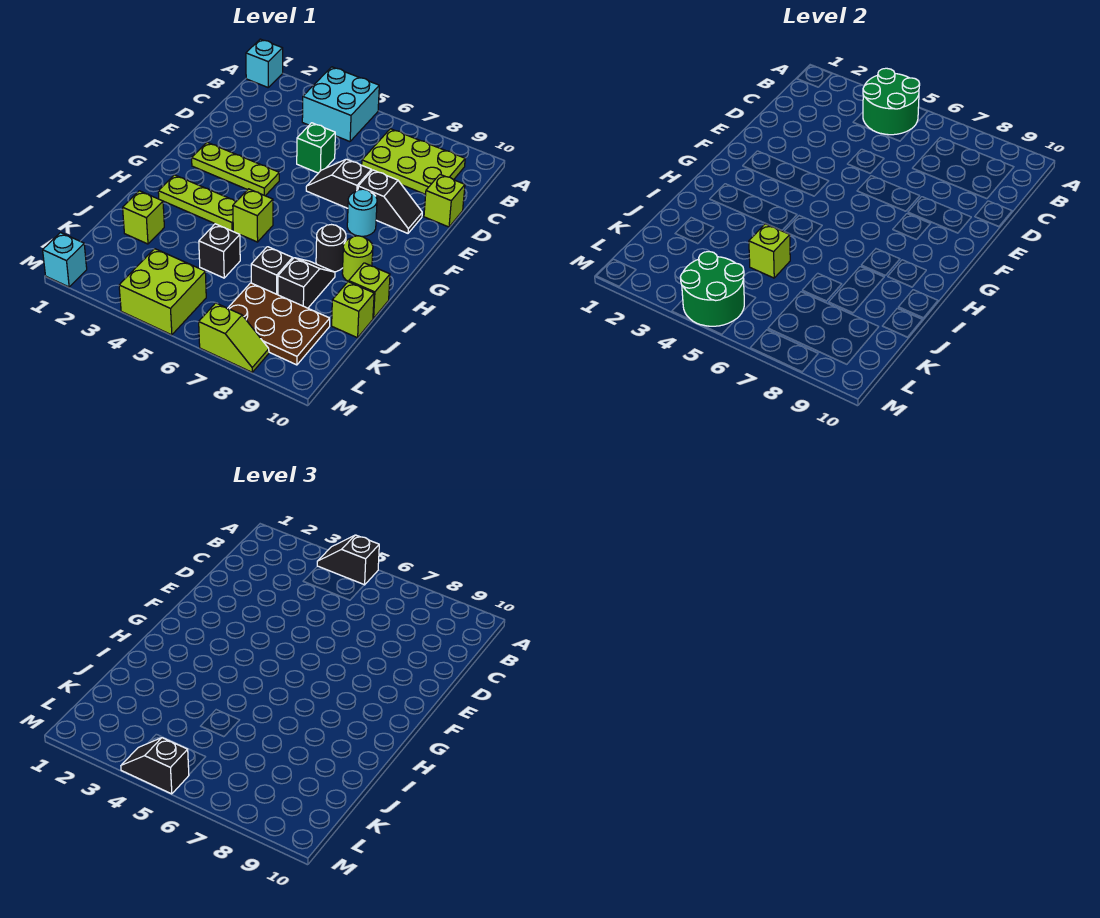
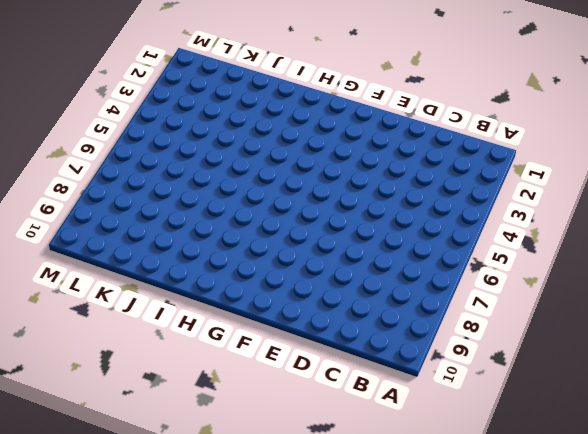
none -> cyan brick A1 level 1
none -> cyan brick A4:B5 level 1
none -> lime plate B7:C9 level 1

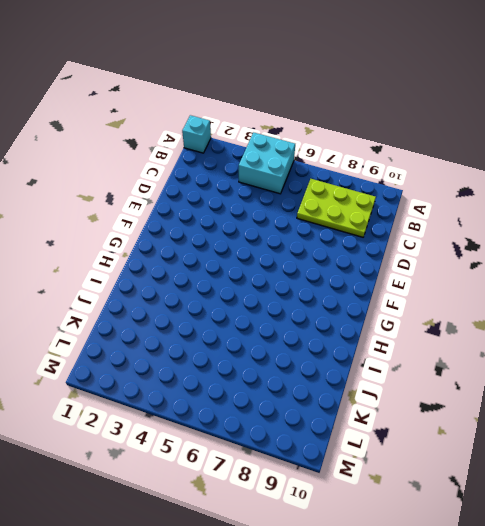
none -> green brick D5 level 1
none -> lime brick D10 level 1
none -> black slope E6:E7 level 1 top 7

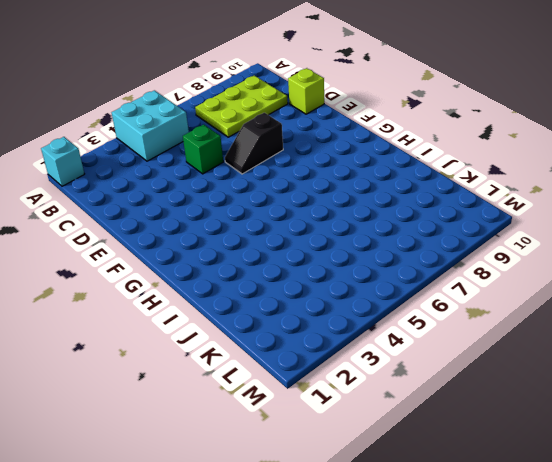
none -> black slope E8:E9 level 1 top 8
none -> lime plate F2:F4 level 1
none -> cyan round brick F8 level 1

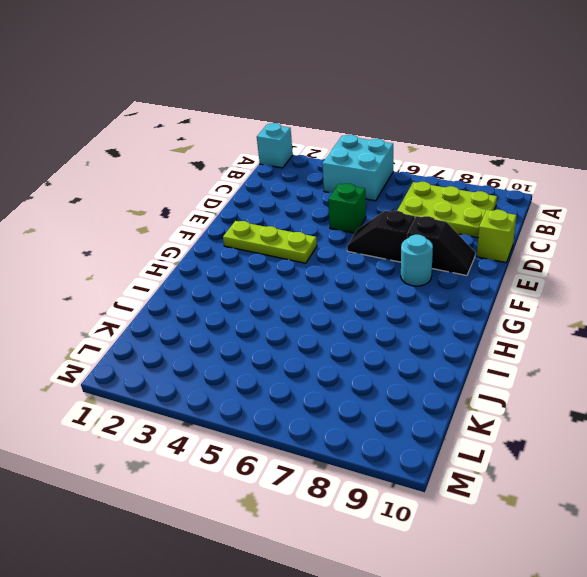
none -> lime plate H2:H4 level 1
none -> lime brick H5 level 1
none -> black round brick H8 level 1

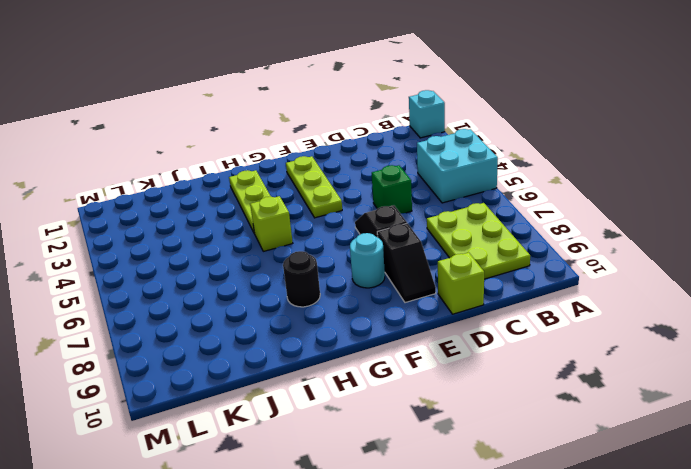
none -> lime round brick H9 level 1
none -> black slope I8:J8 level 1 top J
none -> lime brick I10 level 1

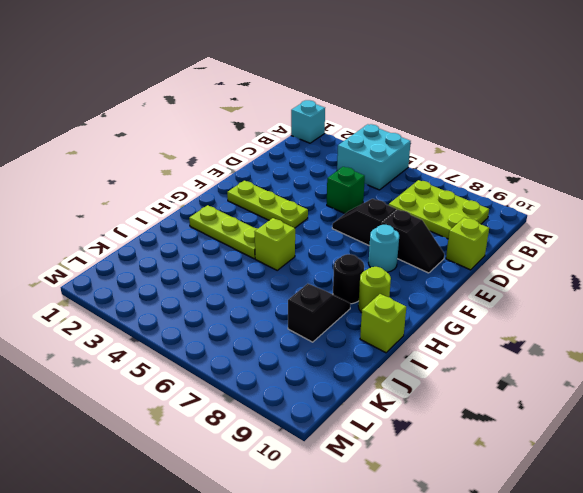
none -> lime brick J2 level 1
none -> black brick J5 level 1
none -> black brick J7 level 1

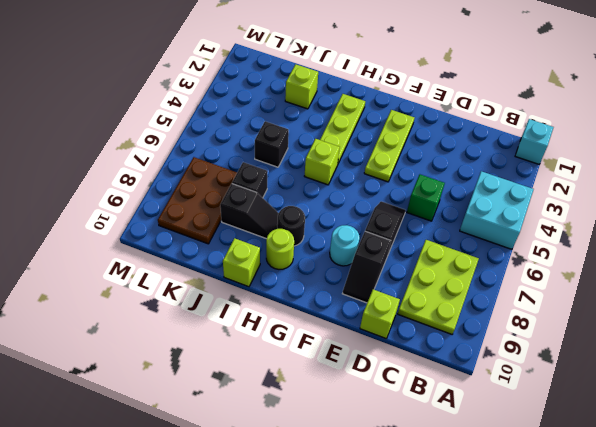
none -> lime brick J10 level 1
none -> lime brick L4:M5 level 1
none -> cyan brick M1 level 1

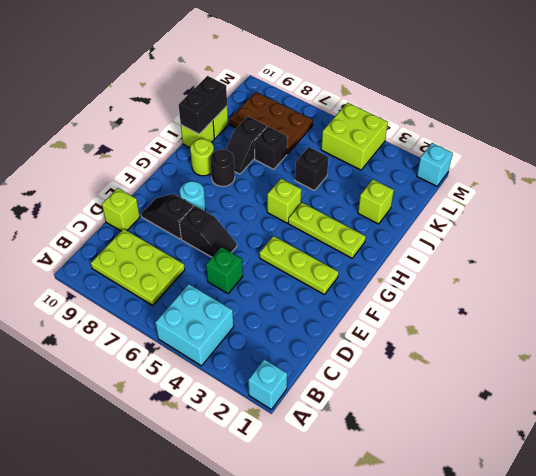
black brick I10:J10 level 2 -> none
none -> lime slope M7:M8 level 1 top 7
none -> green round brick A4:B5 level 2
none -> lime brick J5 level 2

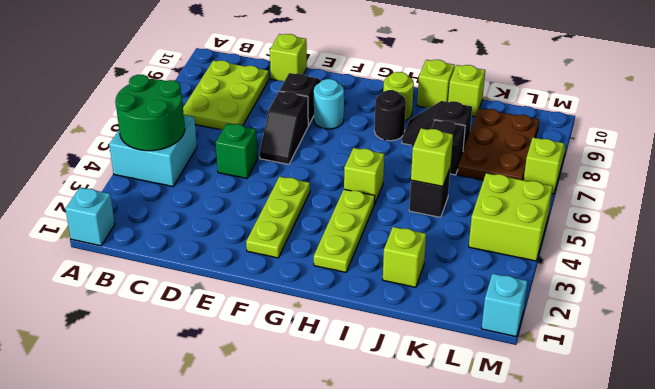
none -> green round brick L4:M5 level 2
none -> black slope A4:A5 level 3 top 5
none -> black slope M4:M5 level 3 top 5

